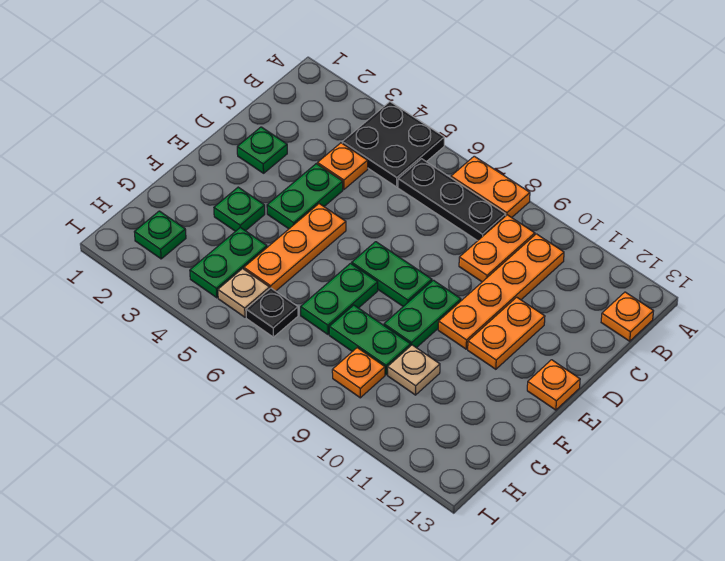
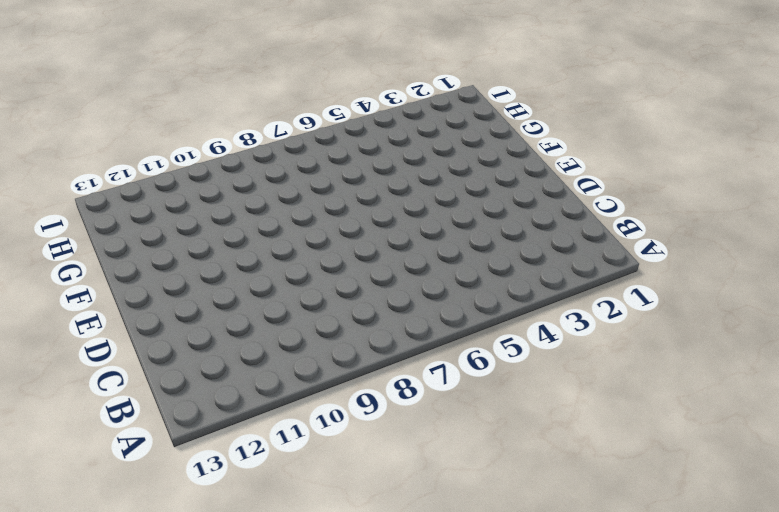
none -> black plate A4:B5 level 1
none -> orange plate A7:A8 level 1
none -> black plate B6:B8 level 1

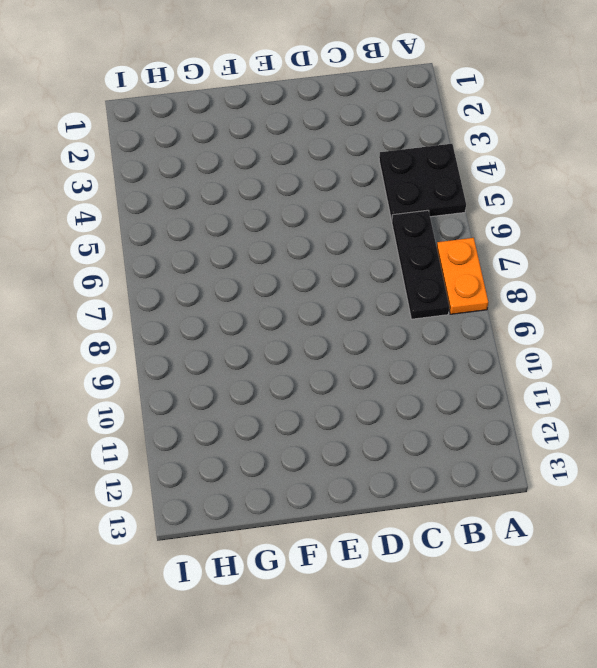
none -> orange plate B9:C9 level 1
none -> orange plate B10:E10 level 1
none -> orange plate B13 level 1

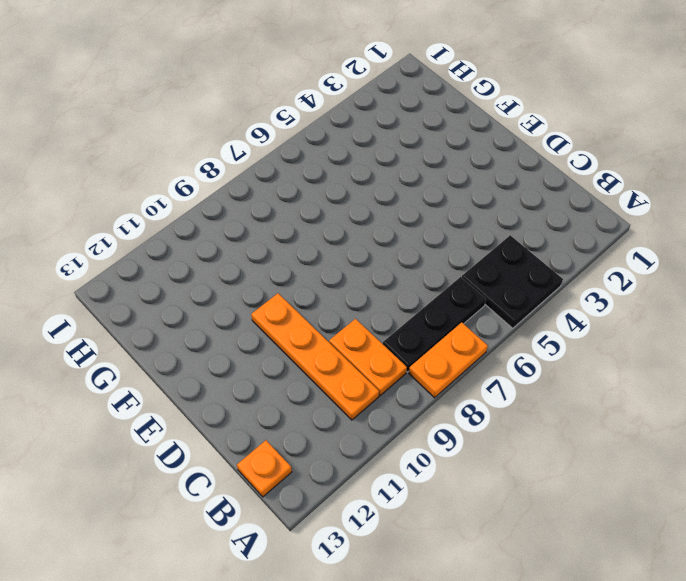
none -> orange plate C4 level 1
none -> green plate D2 level 1
none -> green plate D4:E4 level 1

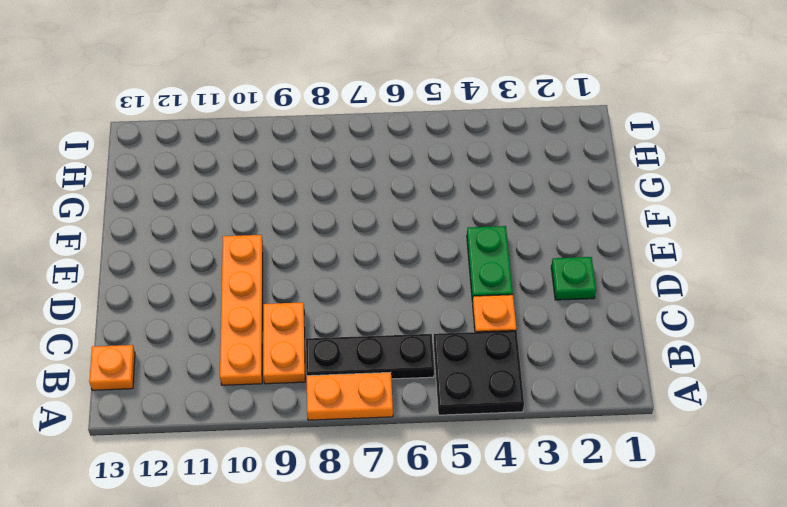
none -> orange plate D11:E11 level 1
none -> orange plate E5:G5 level 1
none -> green plate E7:E8 level 1

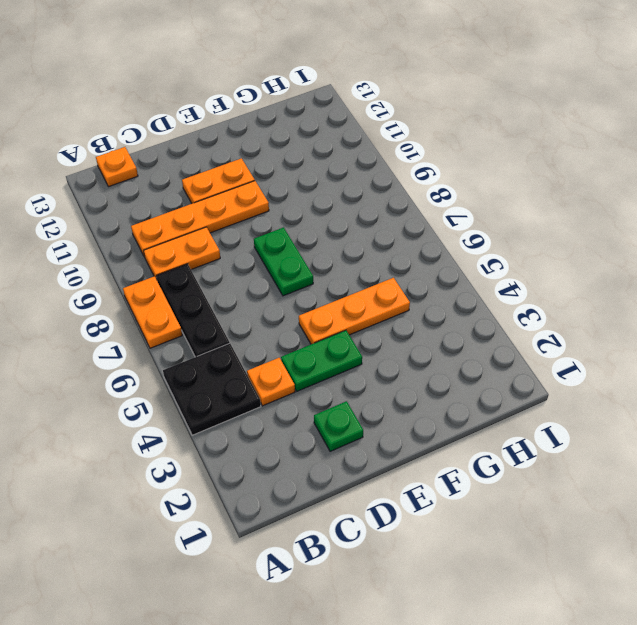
none -> green plate E9:F9 level 1
none -> orange plate E13 level 1
none -> green plate F3 level 1

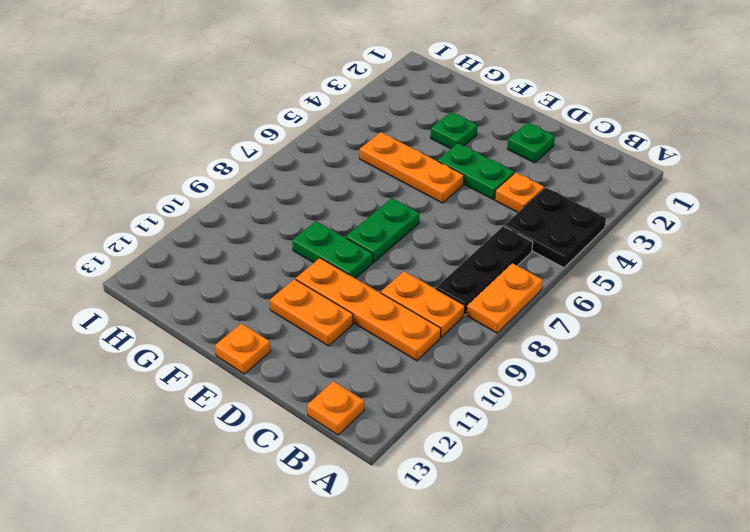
none -> green plate F7:G7 level 1
none -> green plate G4:H4 level 1
none -> green plate G8:G9 level 1

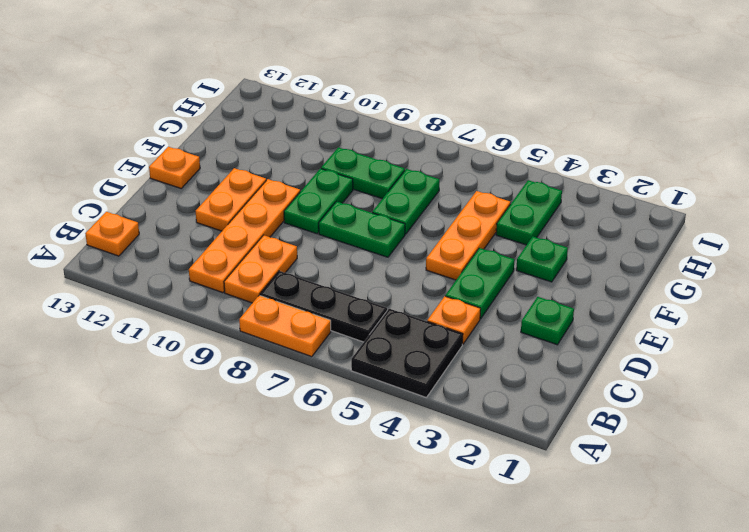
none -> tan plate G10 level 1
none -> green plate H2 level 1
none -> tan plate H5 level 1

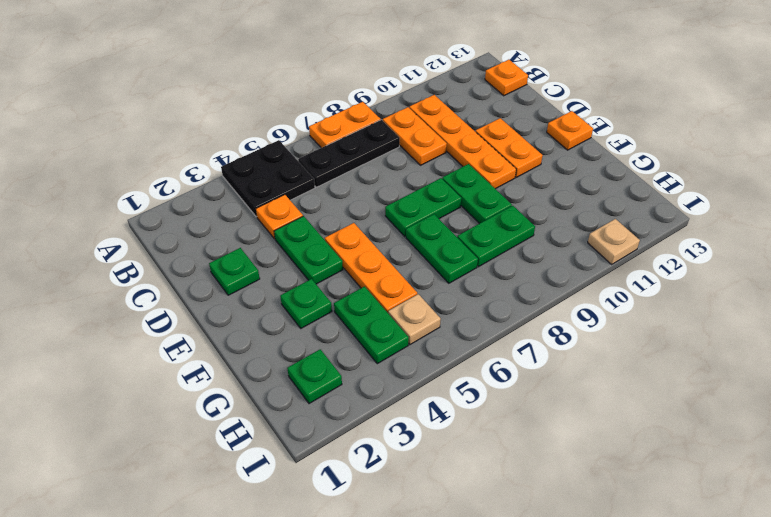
tan plate I11 level 1 -> tan plate G10 level 1
none -> black plate H6 level 1
none -> orange plate H9 level 1

